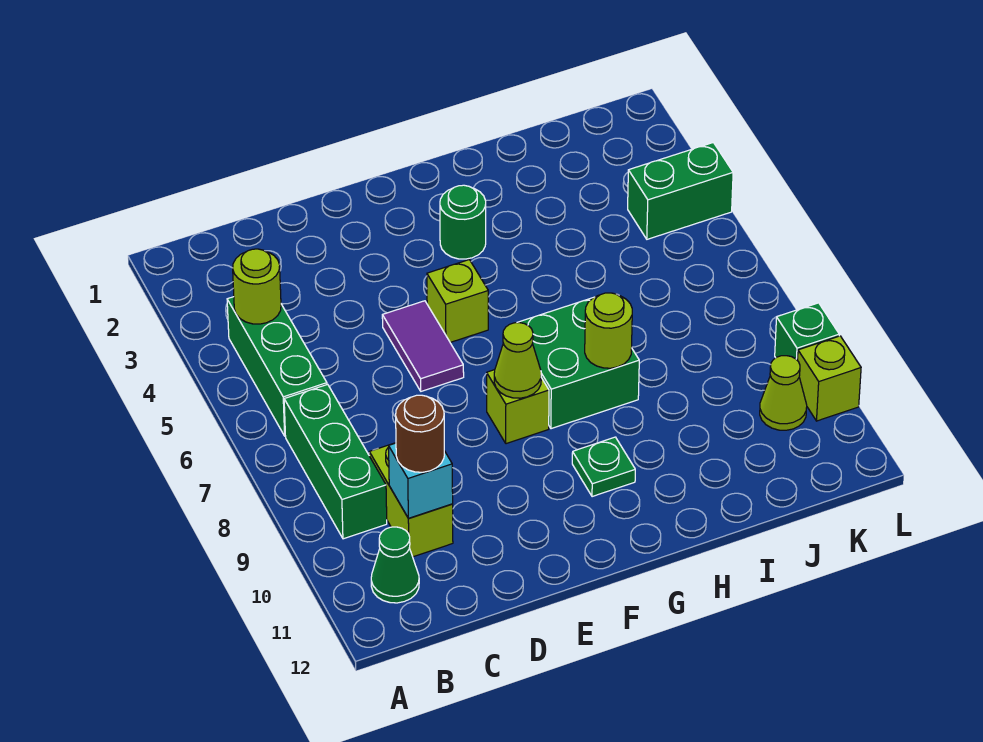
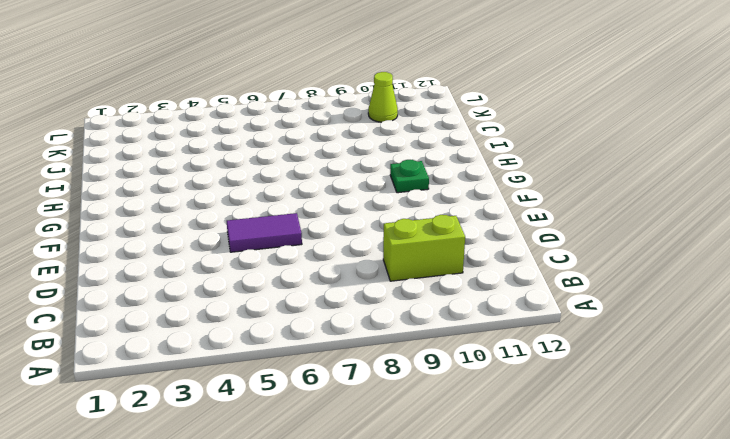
none -> green brick B4:B6 level 1
none -> green brick B7:B9 level 1
none -> green cone B11 level 1

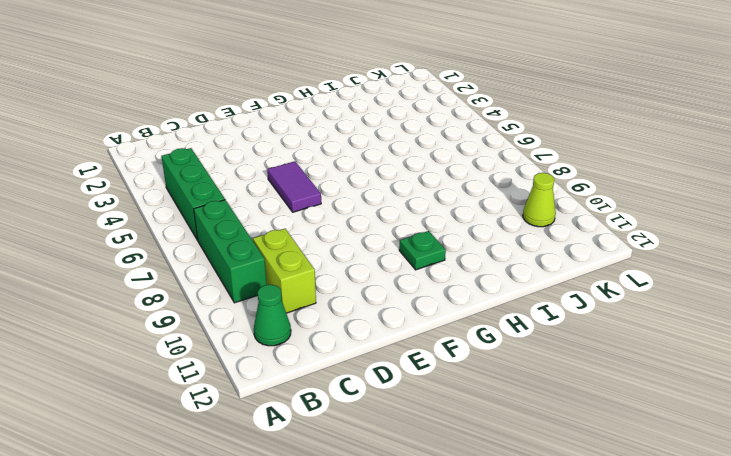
none -> lime brick F5 level 1
none -> lime brick F8 level 1
none -> green round brick G3 level 1

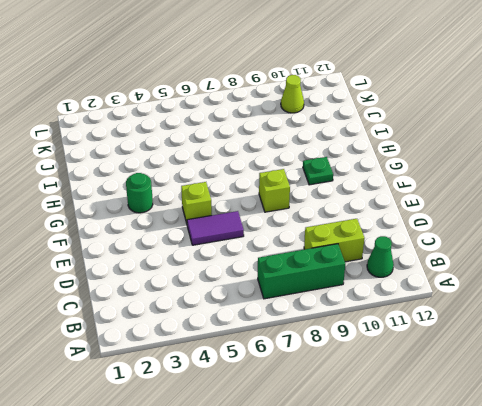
none -> green brick B4:B6 level 1
none -> green brick G7:H8 level 1
none -> green brick K4:L4 level 1

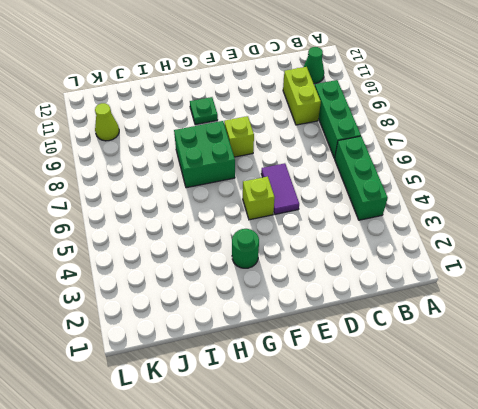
none -> green brick K4:L4 level 1
none -> green brick L9 level 1
none -> lime brick L10 level 1

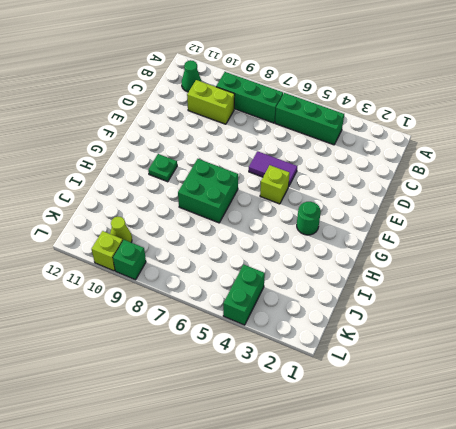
none -> lime brick F8 level 1
none -> lime round brick B4 level 2
none -> cyan brick C10 level 2

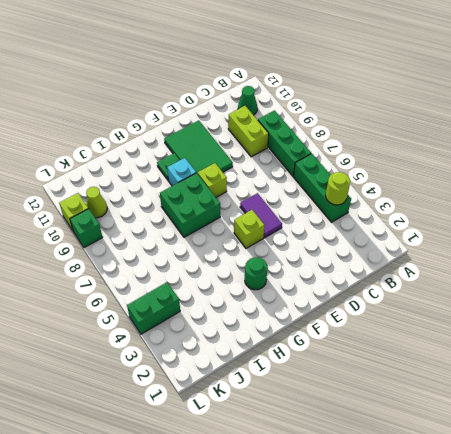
green tile E9:F11 level 1 -> none
cyan brick G9 level 1 -> cyan brick C10 level 2
none -> lime cone F8 level 2
none -> lime round brick H8 level 2
none -> brown round brick C10 level 3

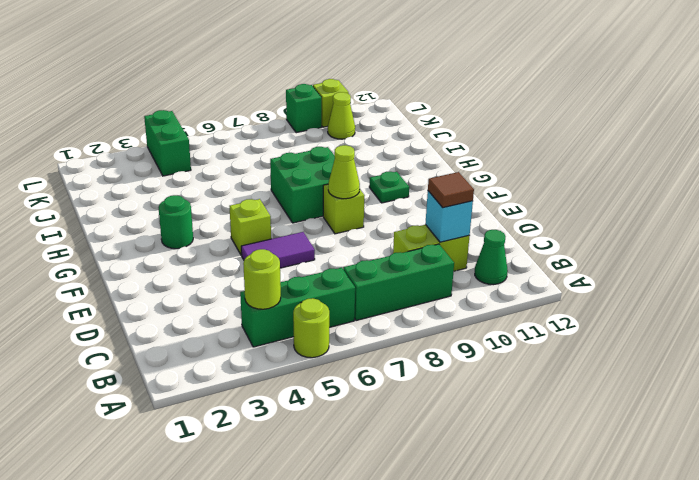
lime round brick A5 level 1 -> lime round brick H8 level 2
brown tile C10 level 3 -> brown round brick C10 level 3

